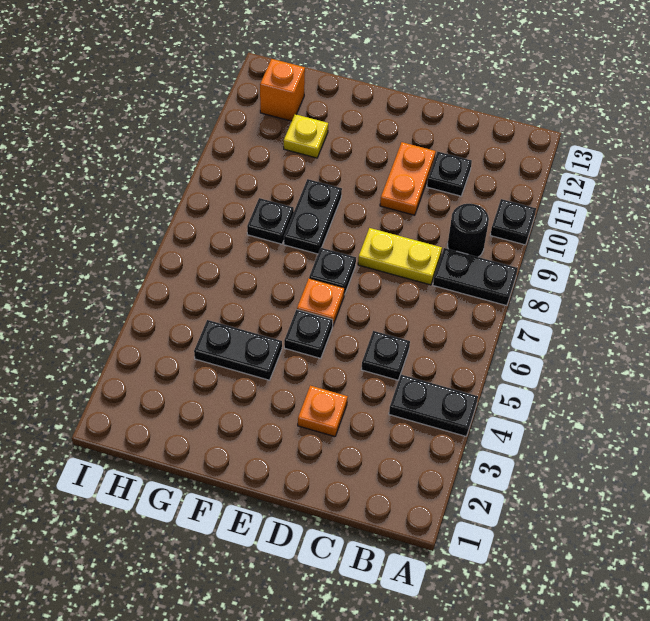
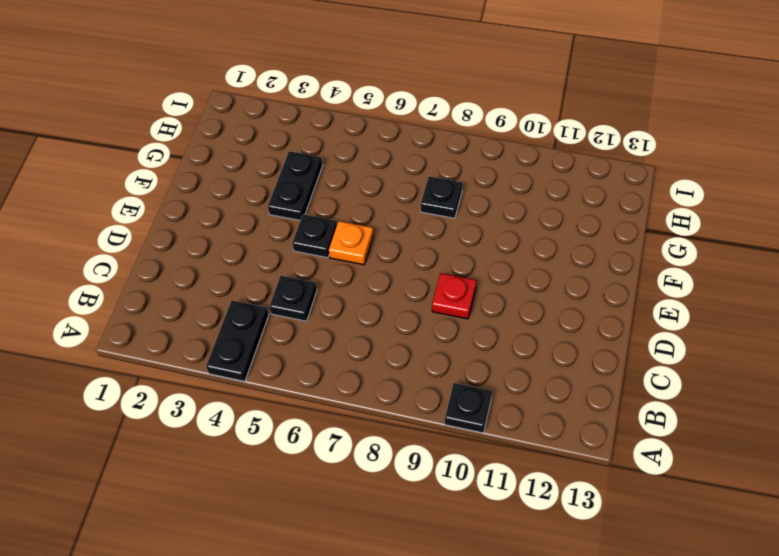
red plate D9 level 1 -> none
none -> black plate A8:B8 level 1
none -> black round brick B9 level 1
none -> yellow plate C8:D8 level 1

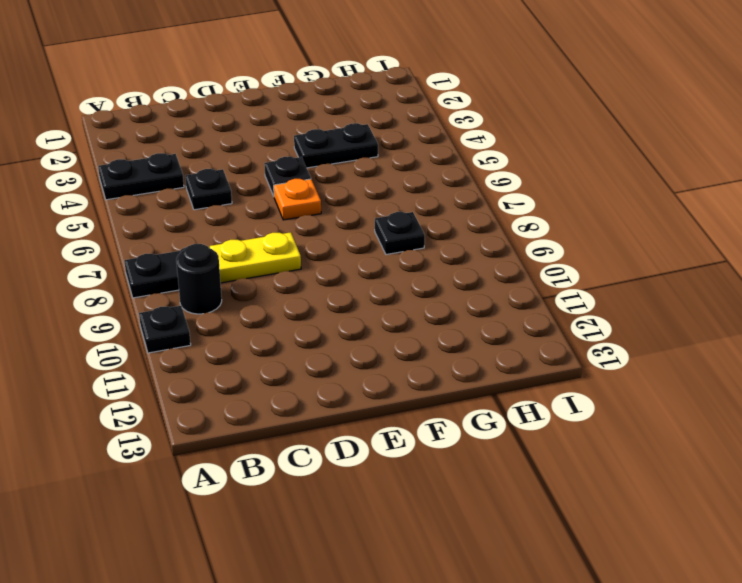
none -> black plate C11 level 1
none -> orange plate D3 level 1
none -> orange plate D10:D11 level 1

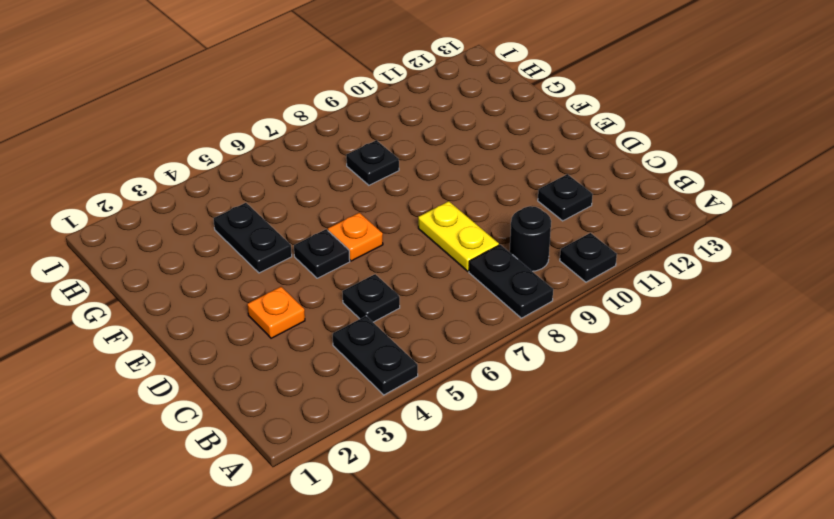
none -> orange plate D10:D11 level 1
none -> black plate E7 level 1
none -> black plate F8:F9 level 1

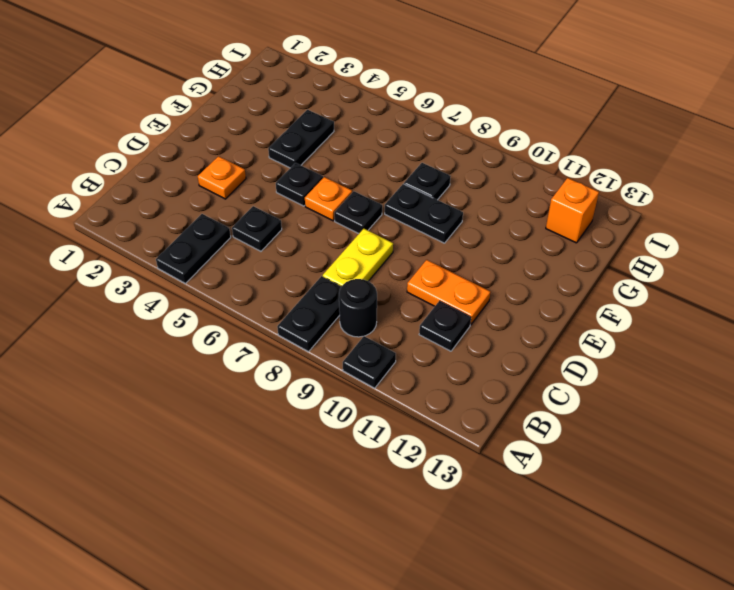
none -> yellow plate G11 level 1

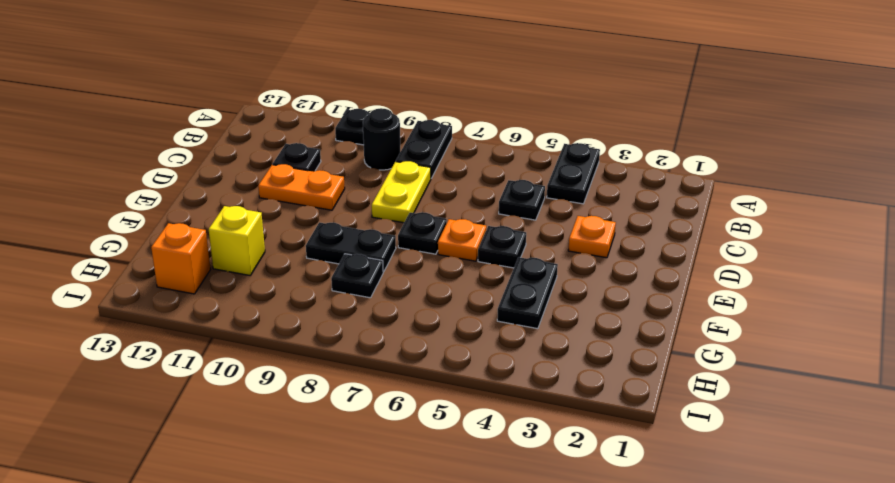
yellow brick G11 level 1 -> yellow plate G11 level 1

